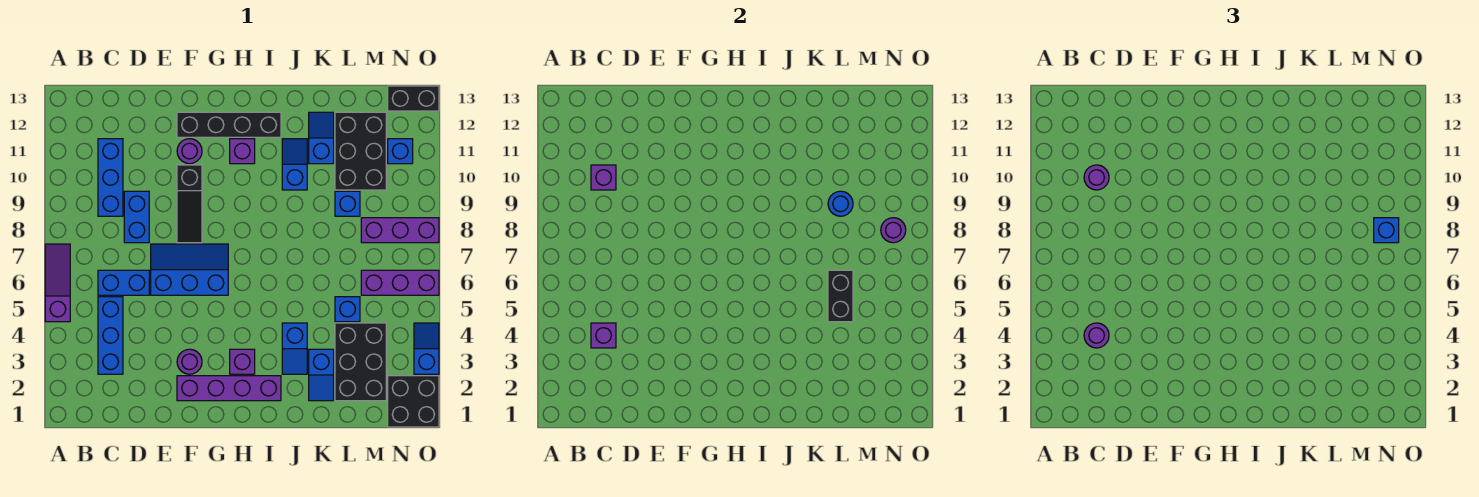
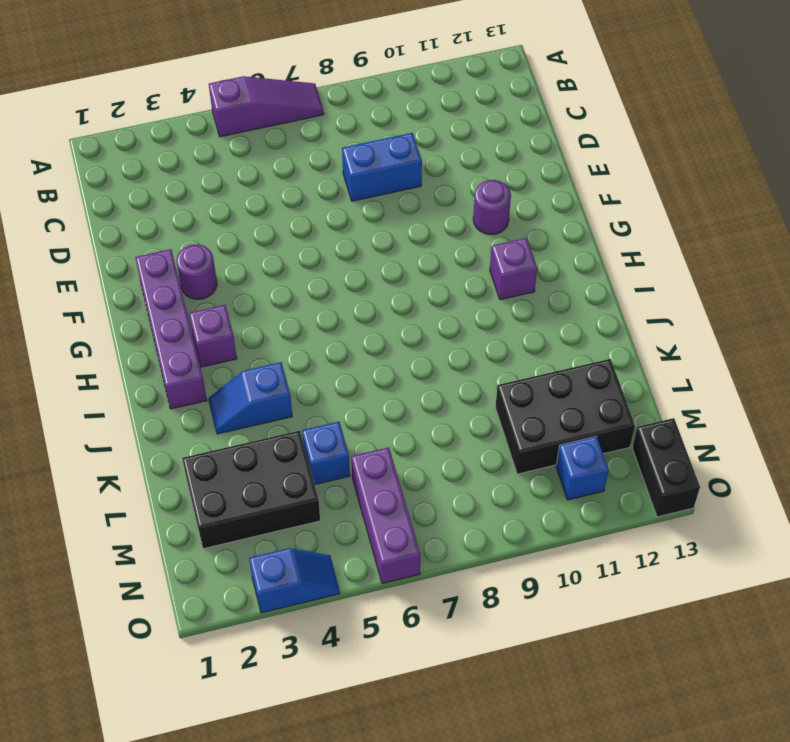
none -> blue brick C3:C5 level 1
none -> blue brick C6:D6 level 1
none -> blue brick C9:C11 level 1
none -> blue slope E6:G7 level 1 top 6

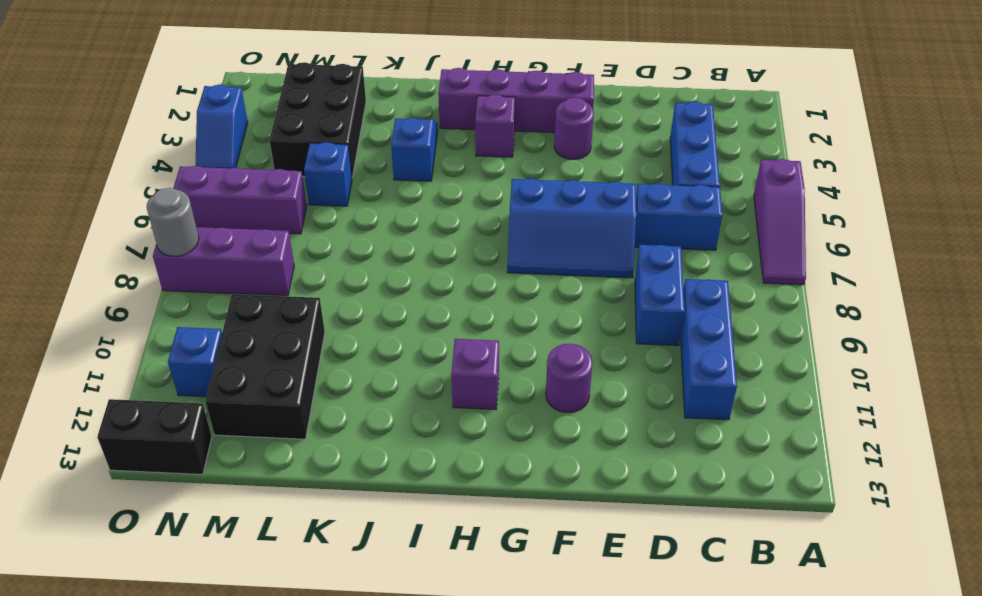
grey round brick O8 level 2 -> none
none -> black slope F8:F10 level 1 top 10
none -> black brick F12:I12 level 1
none -> blue slope J10:J11 level 1 top 10
none -> blue slope K2:K3 level 1 top 3

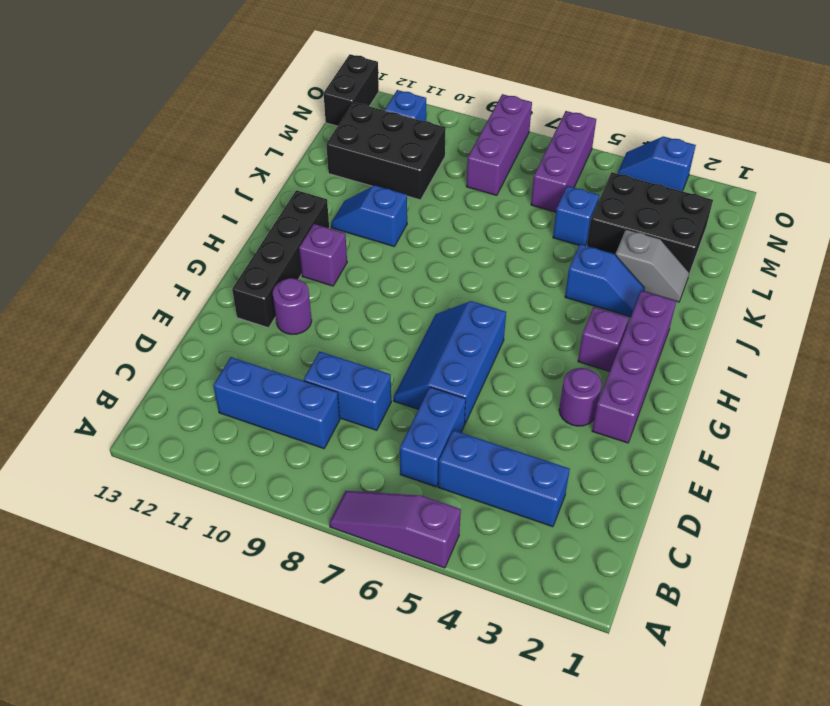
grey slope K2:K3 level 1 top 3 -> blue slope K2:K3 level 1 top 3
none -> black slope F8:F10 level 1 top 10
none -> blue slope K11:K12 level 1 top 11
none -> blue brick L9 level 1
none -> black brick N1:O2 level 1

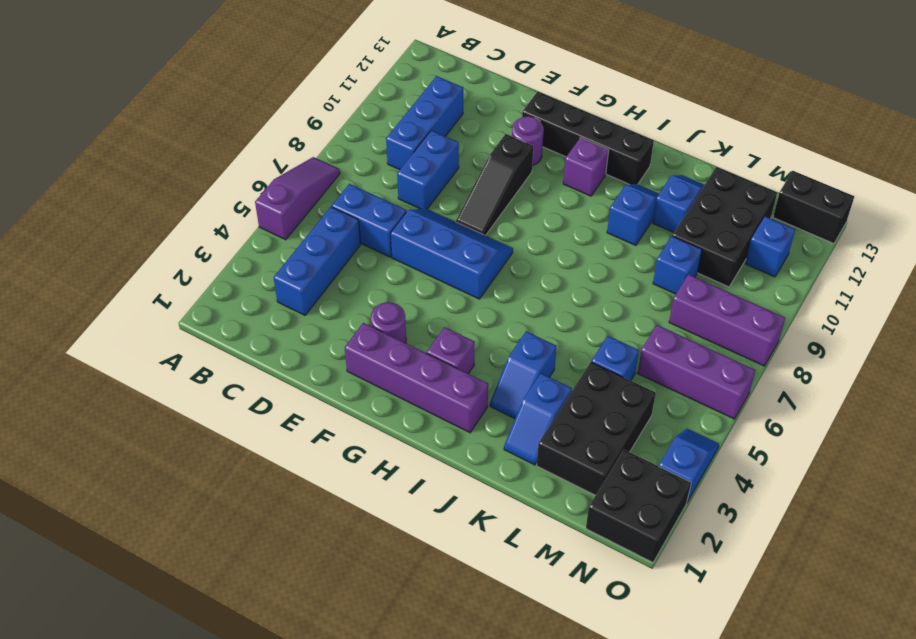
none -> purple brick C4 level 2
none -> purple brick C10 level 2
none -> black brick L5:L6 level 2
none -> blue round brick L9 level 2

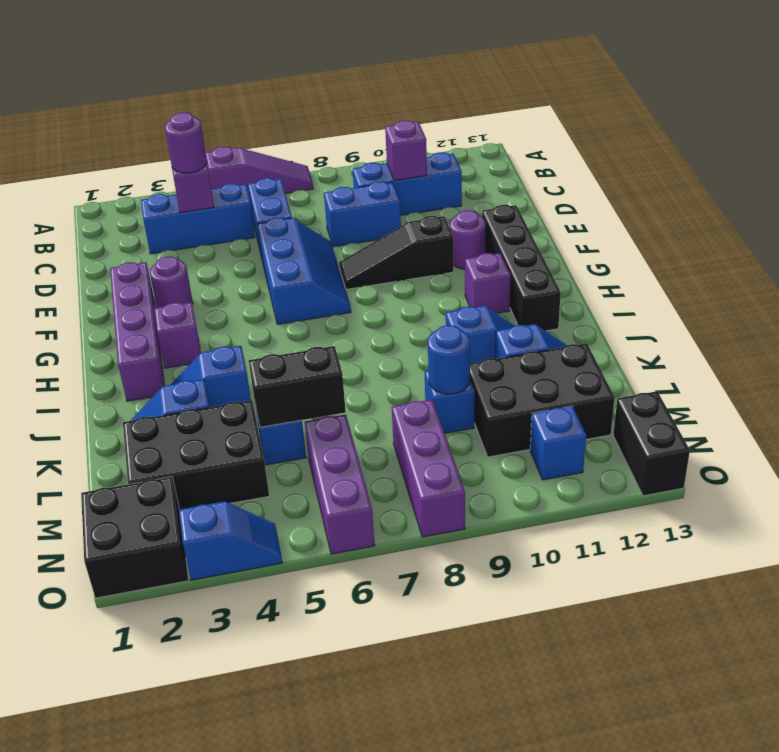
none -> purple round brick N8 level 2
none -> purple round brick C10 level 3
none -> blue brick N8 level 3

